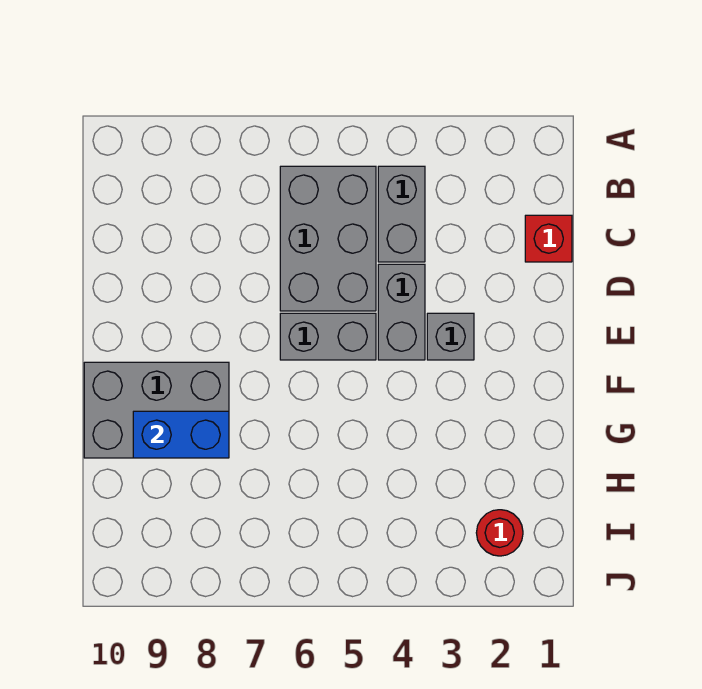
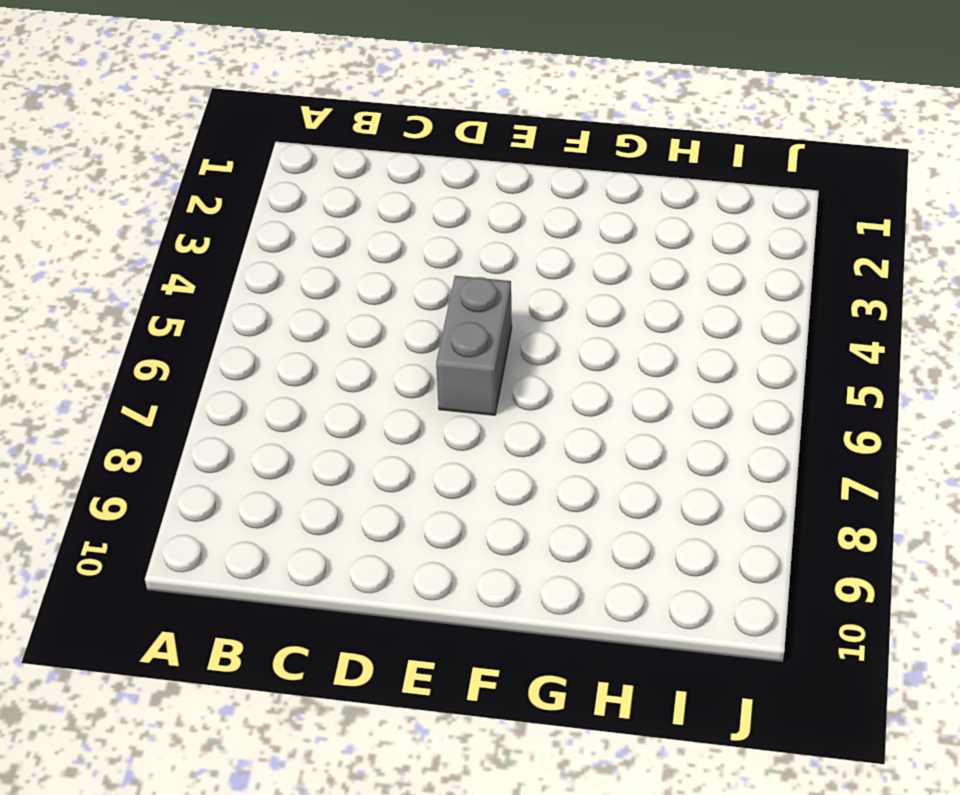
none -> grey brick B4:C4 level 1
none -> grey brick B5:D6 level 1

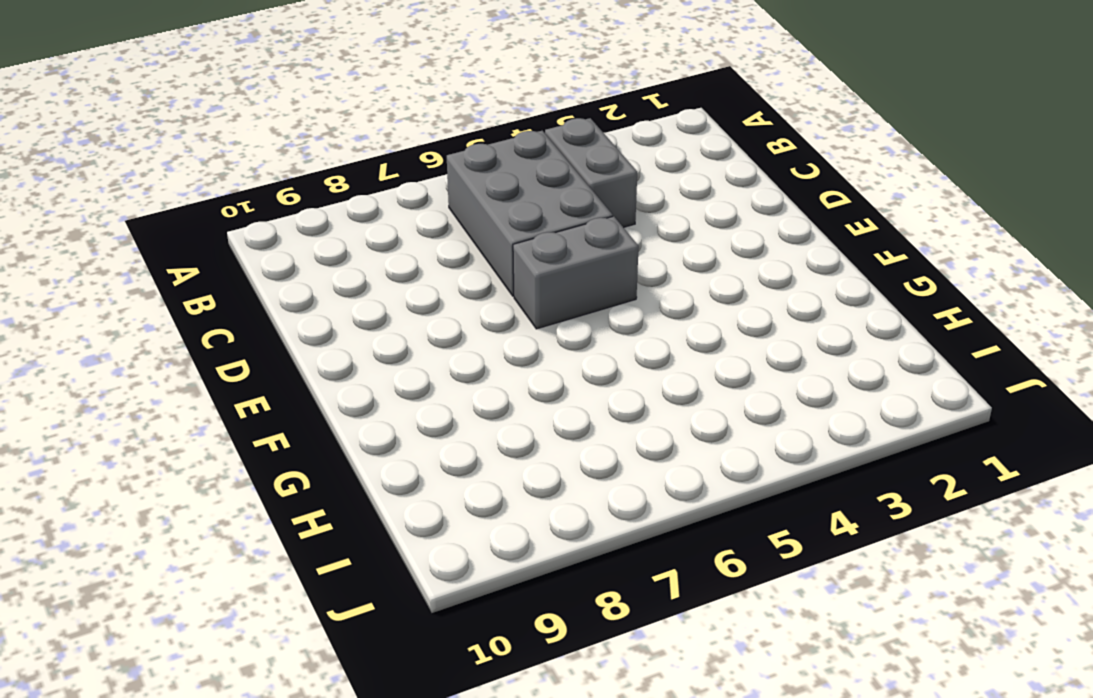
none -> red brick C1 level 1
none -> grey brick D4:E4 level 1

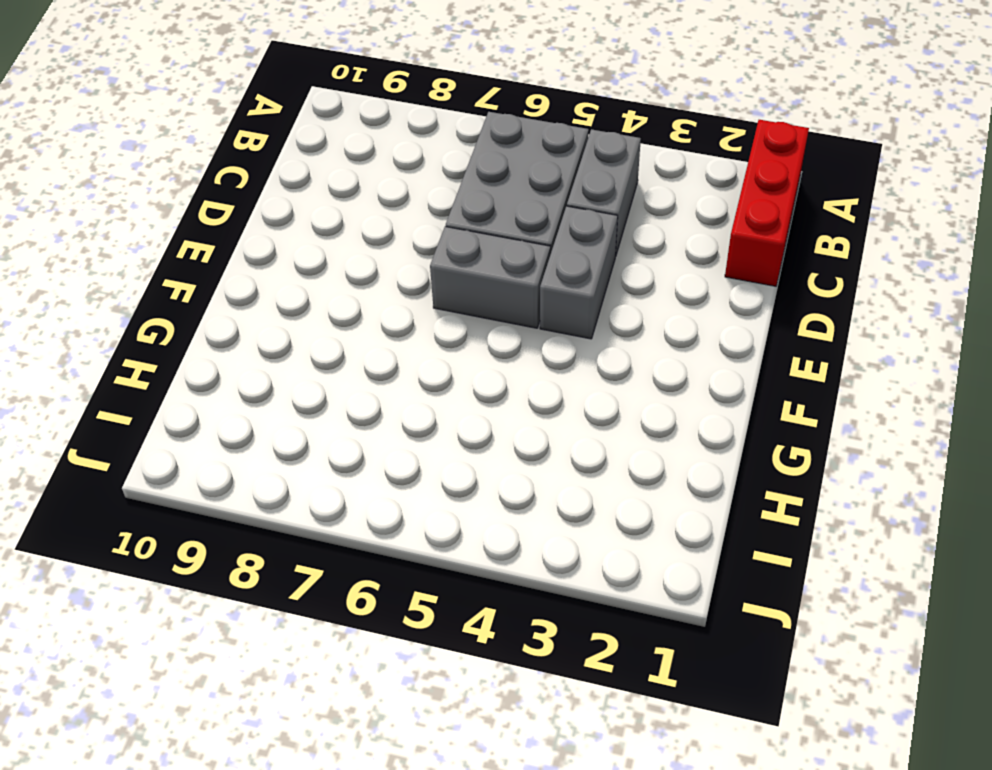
red brick A1:C1 level 1 -> red brick C1 level 1
none -> grey brick E3 level 1
none -> grey brick F8:G10 level 1

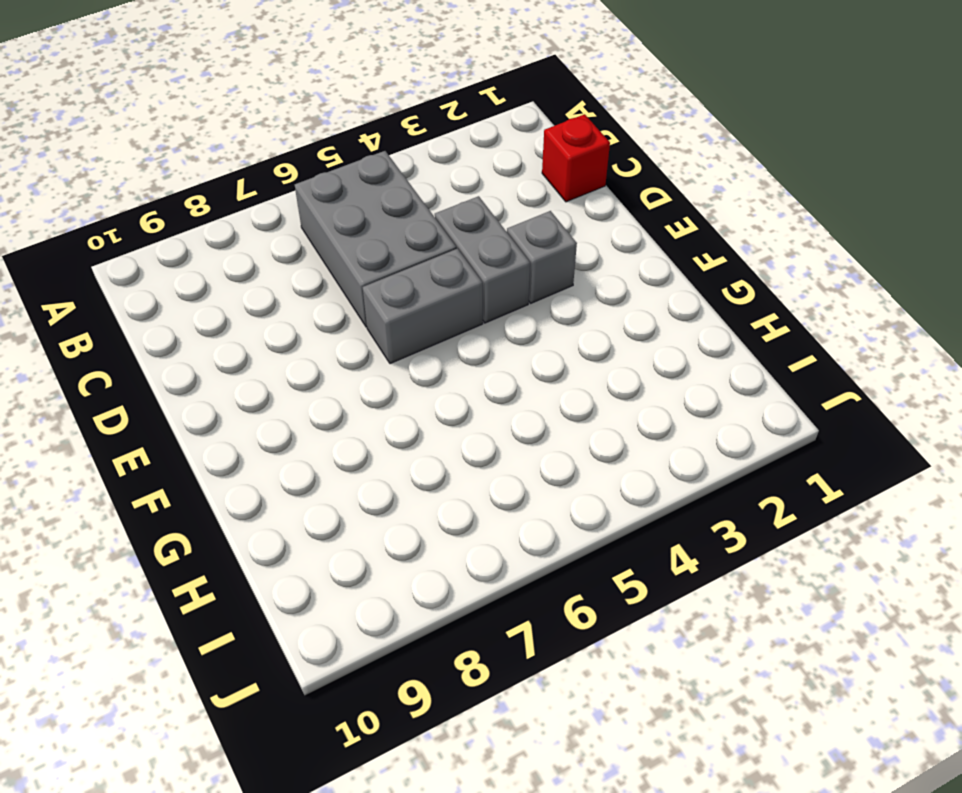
none -> grey brick B4:C4 level 1
none -> grey brick F8:G10 level 1

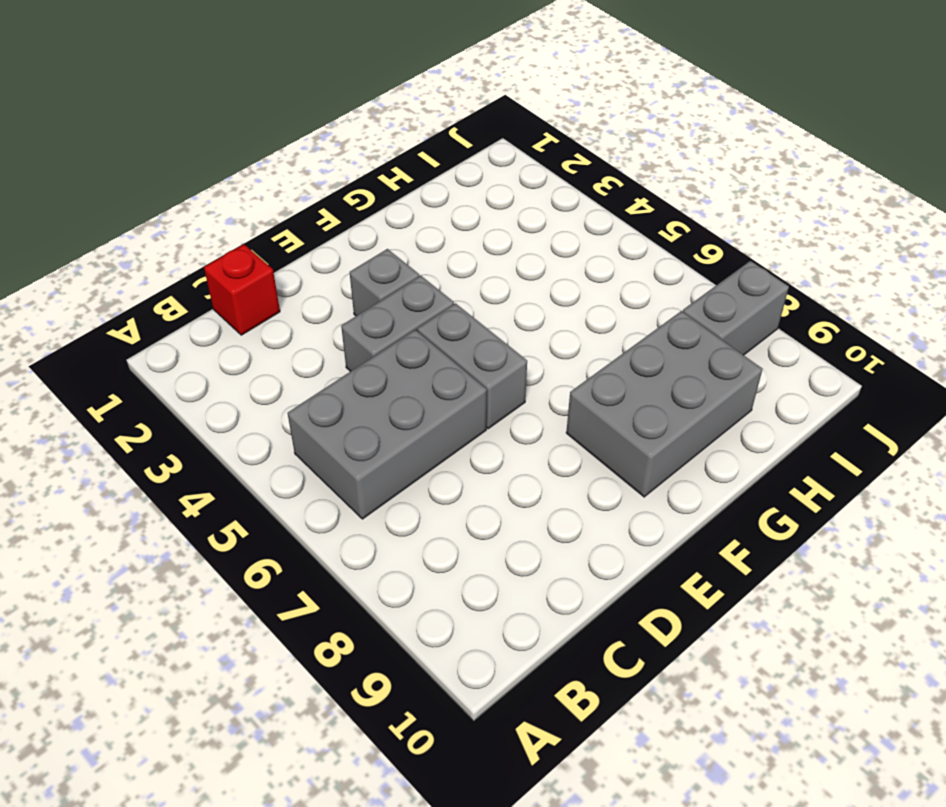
grey brick F8:H9 level 1 -> grey brick F8:G10 level 1
grey brick I8:J8 level 1 -> grey brick B4:C4 level 1
none -> red round brick I2 level 1
none -> blue brick G8:G9 level 2

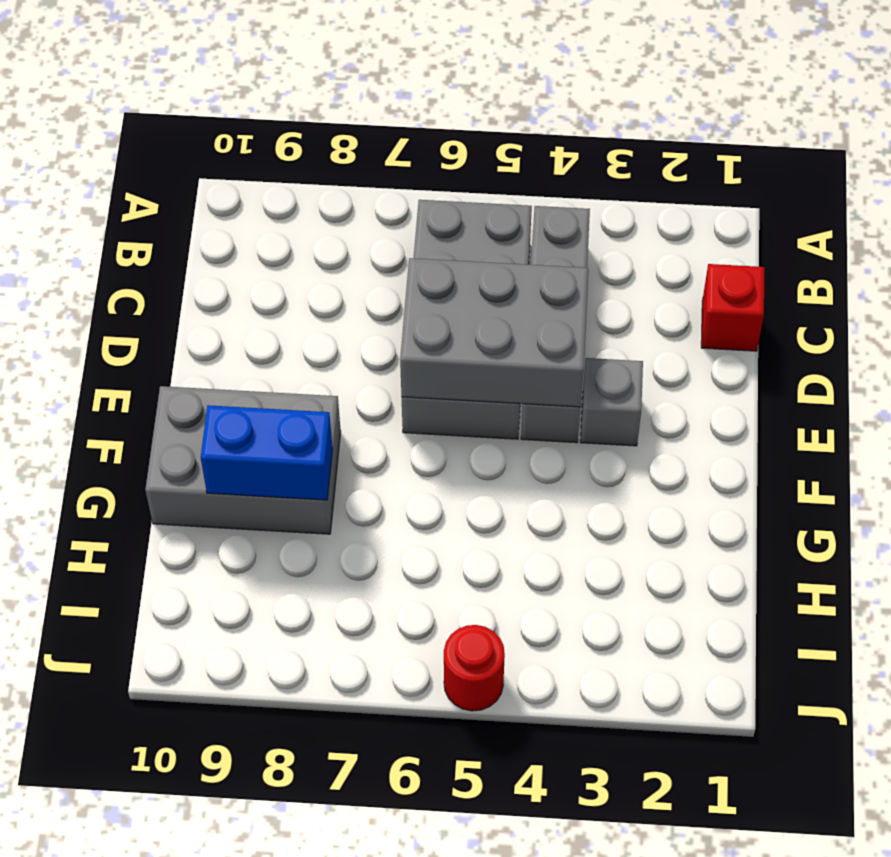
grey brick D4:E6 level 2 -> none
red round brick J5 level 1 -> red round brick I2 level 1

